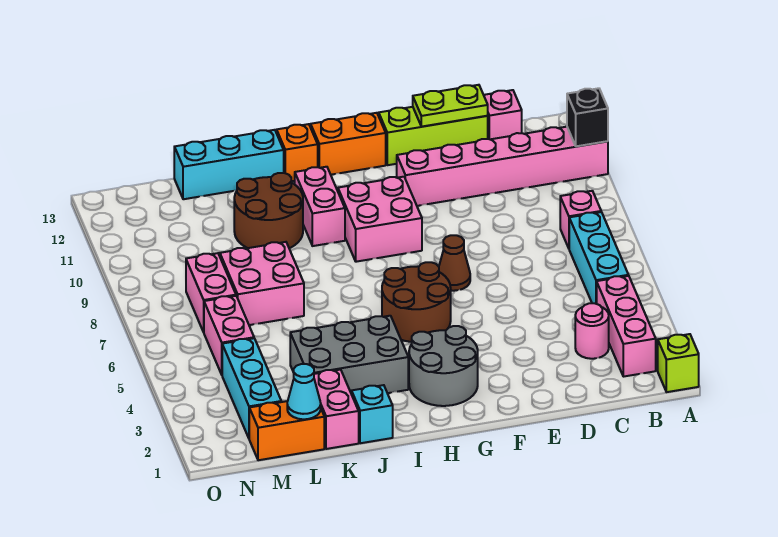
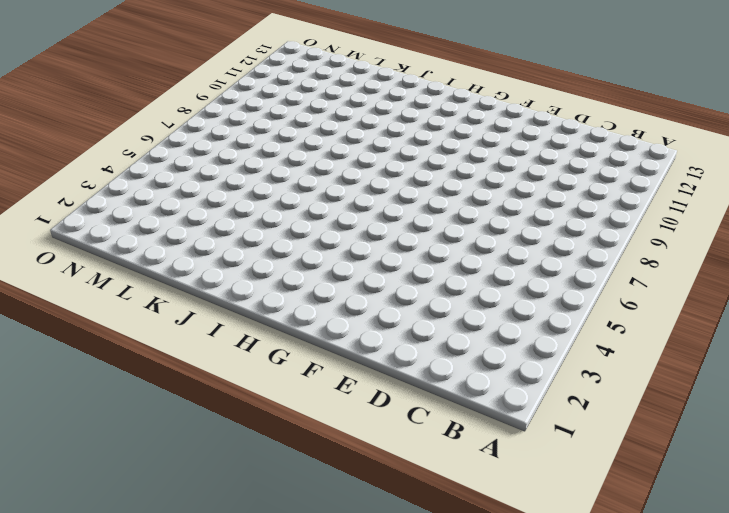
none -> lime brick A1 level 1
none -> pink brick A11:F11 level 1
none -> pink brick B2:B4 level 1

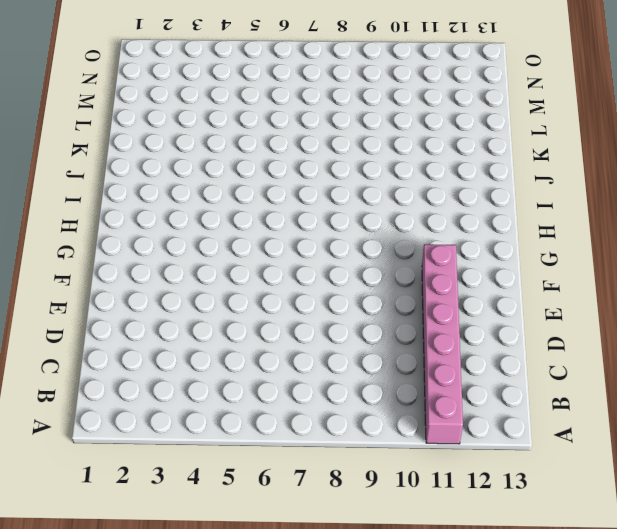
none -> lime brick A1 level 1
none -> pink brick B2:B4 level 1
none -> cyan brick B5:B7 level 1

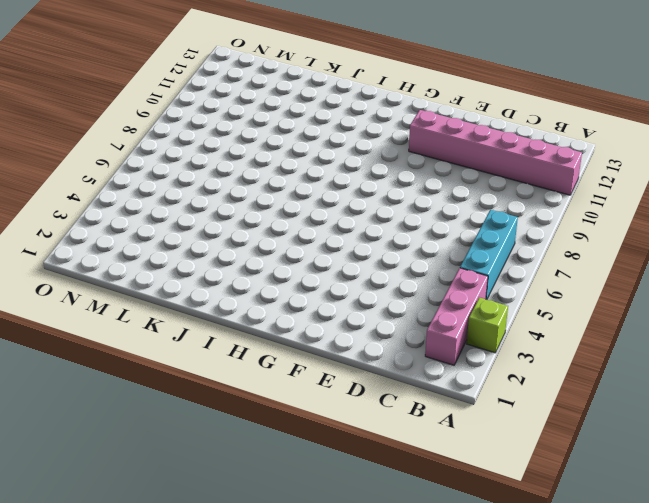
lime brick A3 level 1 -> lime brick A1 level 1
none -> pink brick B8 level 1
none -> pink round brick C3 level 1
none -> pink brick C13 level 1

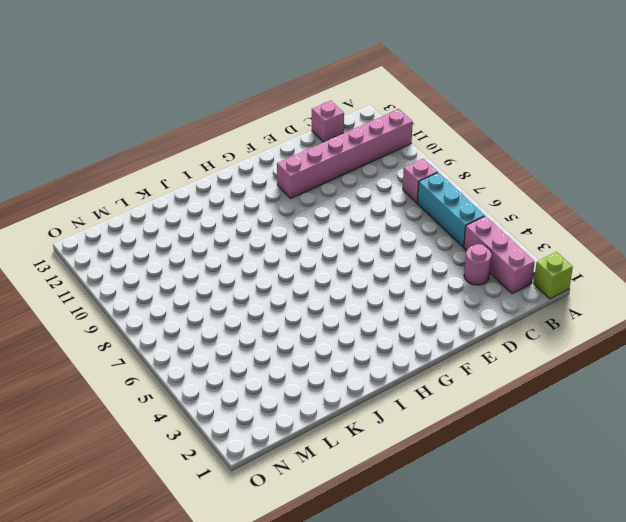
none -> lime brick D13:F13 level 1
none -> brown cone F7 level 1
none -> grey round brick G2:H3 level 1

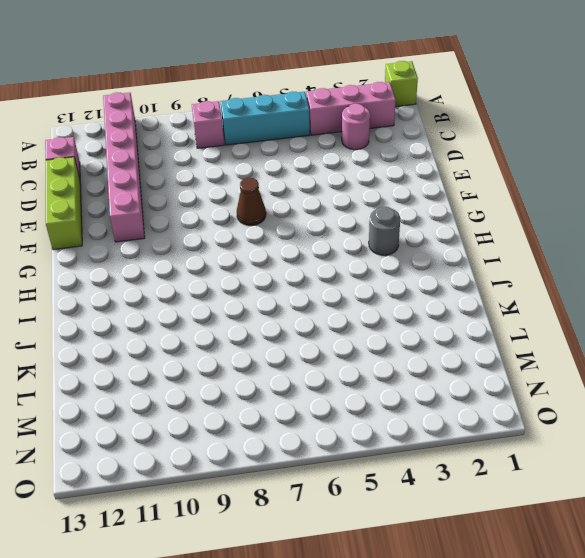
grey round brick H3 level 1 -> grey round brick G2:H3 level 1
none -> brown round brick G5:H6 level 1
none -> pink brick G9:H10 level 1
none -> orange brick G13:H13 level 1

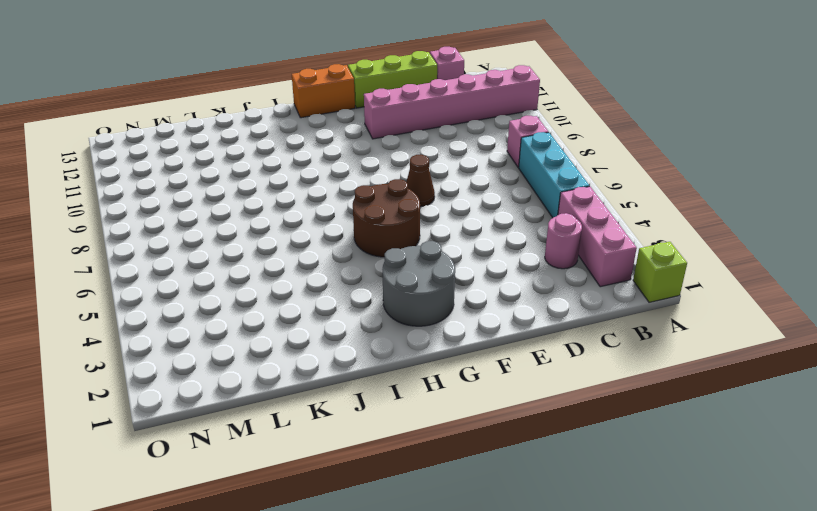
none -> pink brick G9:H10 level 1
none -> grey brick I3:K4 level 1
none -> pink brick I10:I11 level 1

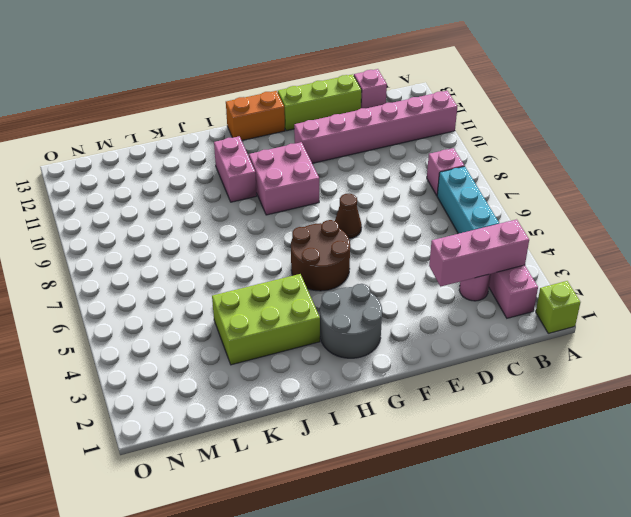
pink brick B3:D3 level 2 -> none
lime brick I3:K4 level 1 -> grey brick I3:K4 level 1
none -> orange brick I13 level 1
none -> cyan brick J1 level 1
none -> brown round brick J10:K11 level 1

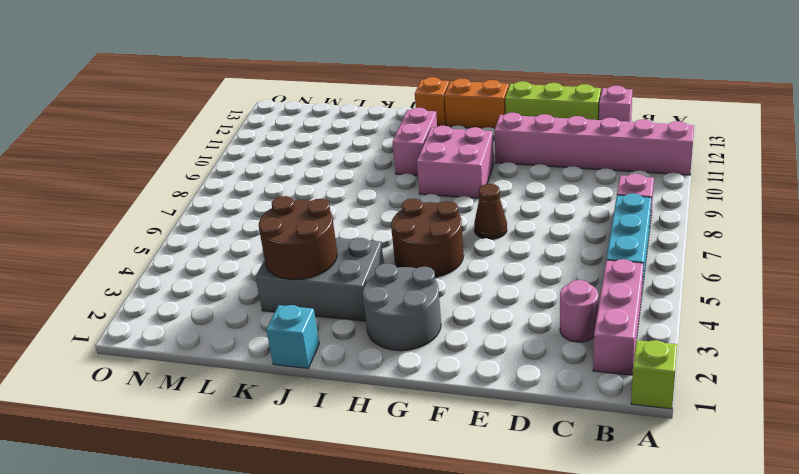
brown round brick J3:K4 level 2 -> brown round brick J10:K11 level 1
none -> cyan brick J13:L13 level 1
none -> pink brick K1:K2 level 1
none -> pink brick K7:L8 level 1

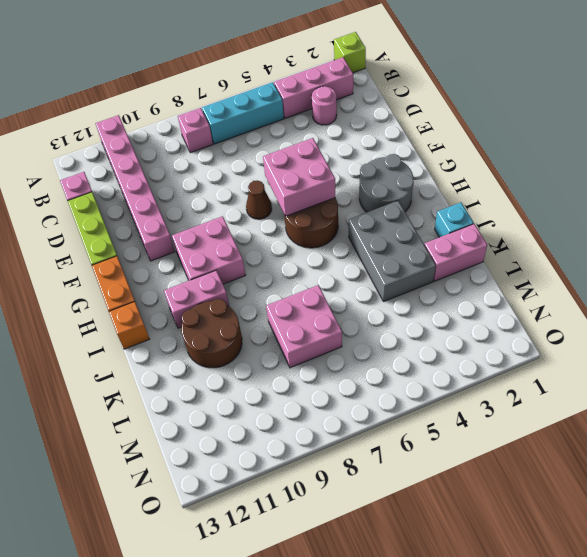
pink brick F5:G6 level 2 -> none
none -> cyan brick J13:L13 level 1
none -> orange brick L1:M1 level 1
none -> cyan brick M2:M4 level 1

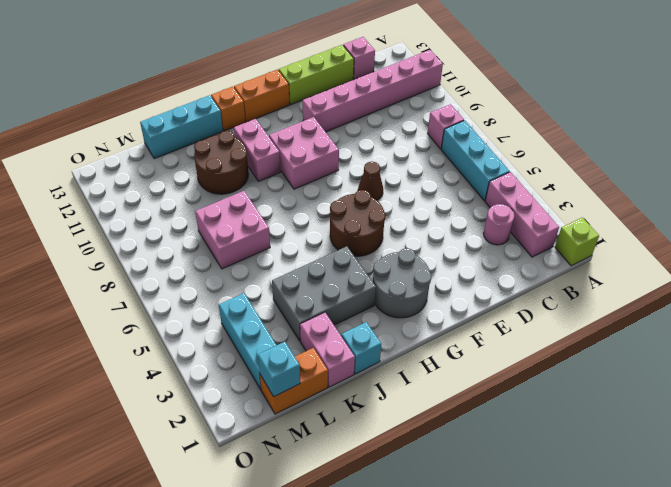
cyan brick M1 level 2 -> none
none -> pink brick M5:M6 level 1
none -> pink brick M7:M8 level 1
none -> black brick A11 level 2

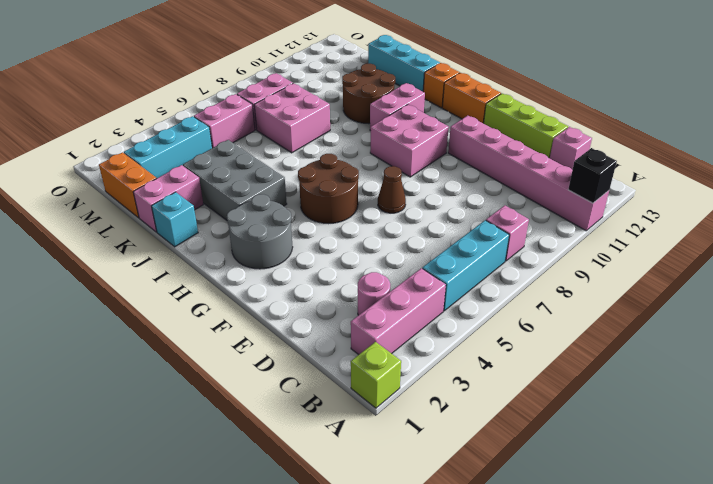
none -> lime plate D13:E13 level 2
none -> cyan cone L1 level 2

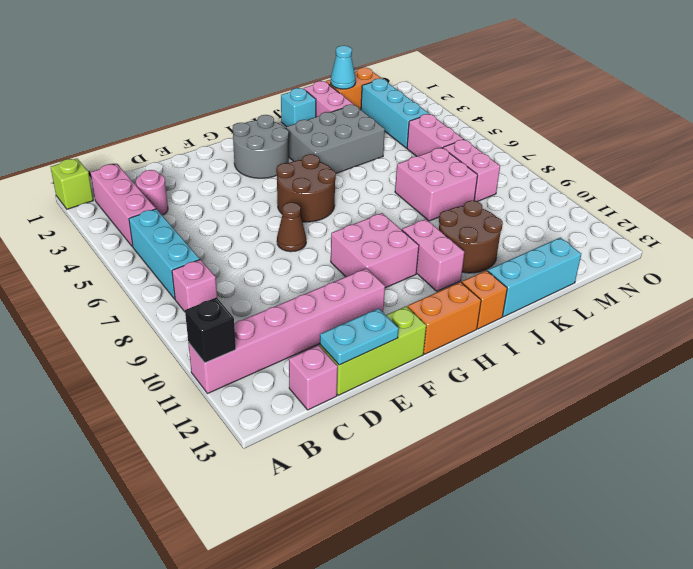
cyan plate D13:E13 level 2 -> lime plate D13:E13 level 2

